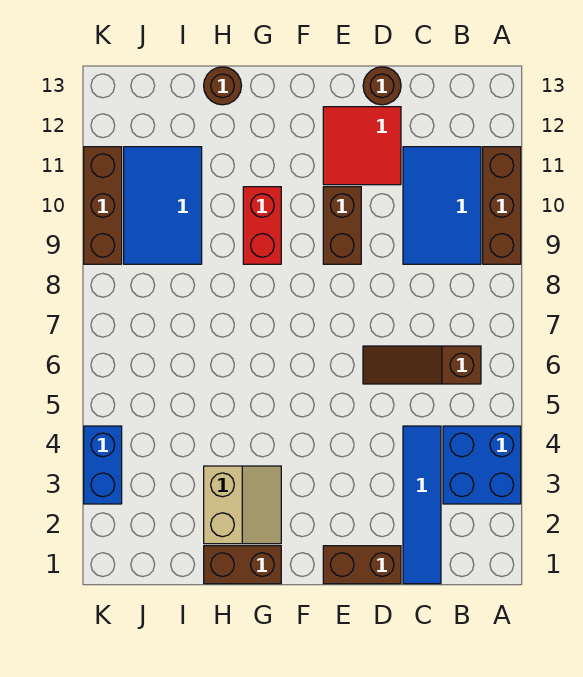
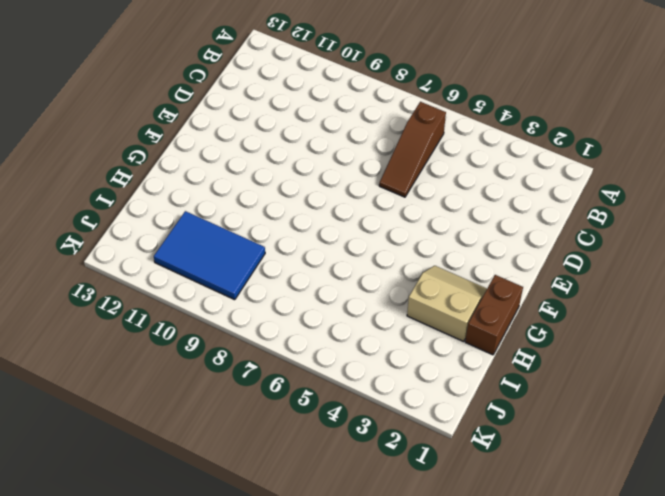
none -> blue brick A3:B4 level 1
none -> brown brick A9:A11 level 1
none -> blue tile B9:C11 level 1

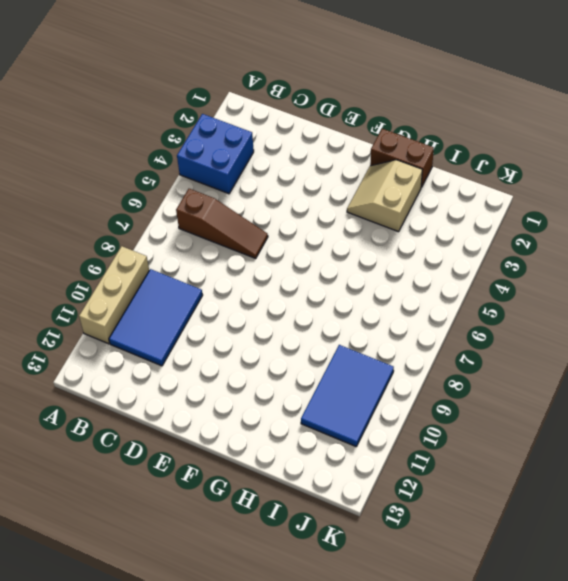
tan brick A9:A11 level 1 -> brown brick A9:A11 level 1
none -> blue tile C1:C4 level 1
none -> brown brick D1:E1 level 1
none -> red tile D11:E12 level 1

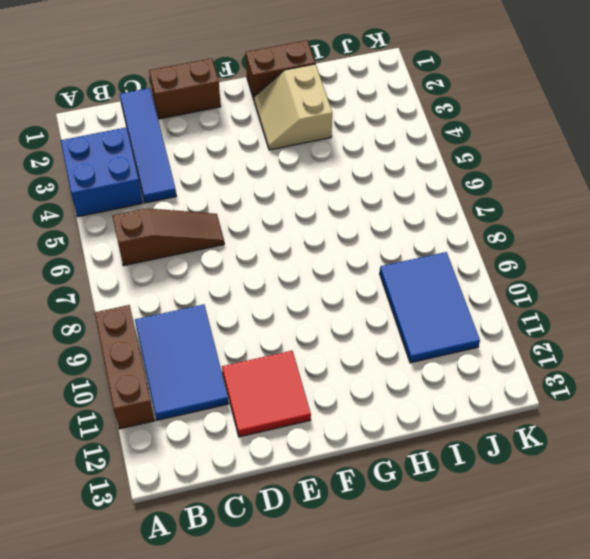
none -> brown round brick D13 level 1
none -> brown brick E9:E10 level 1
none -> red brick G9:G10 level 1

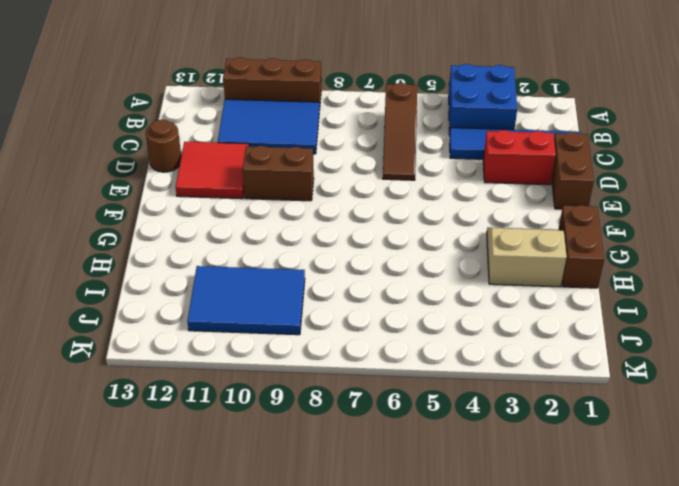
red brick D2:D3 level 1 -> red brick G9:G10 level 1
none -> brown round brick H13 level 1
none -> blue brick K3:K4 level 1
none -> brown brick K9:K11 level 1

